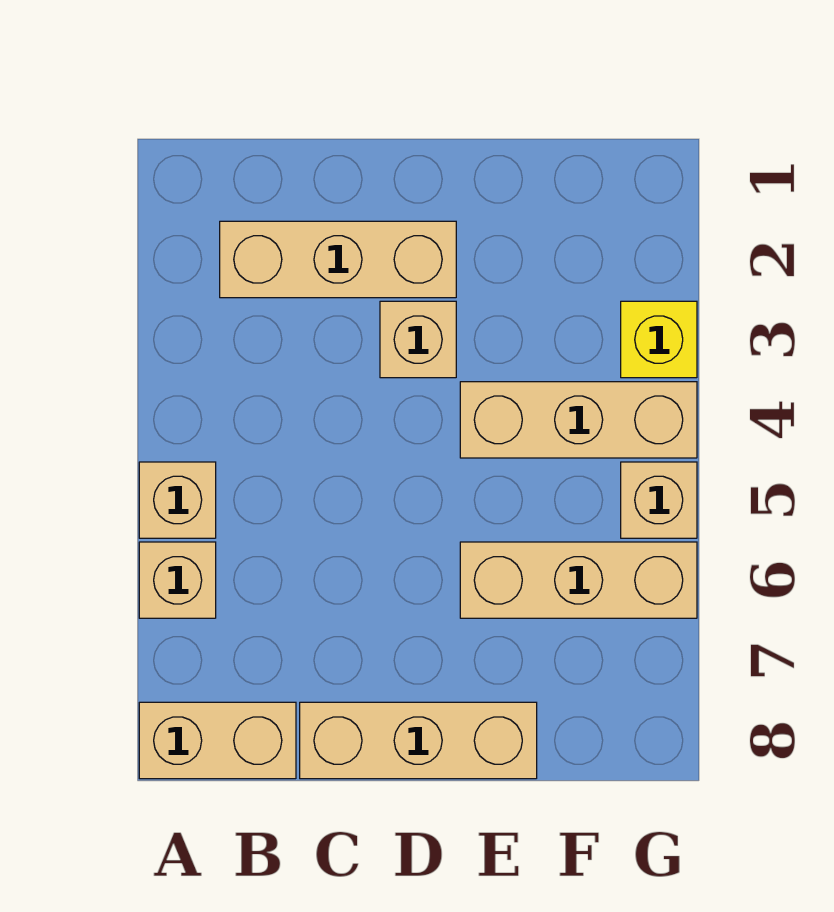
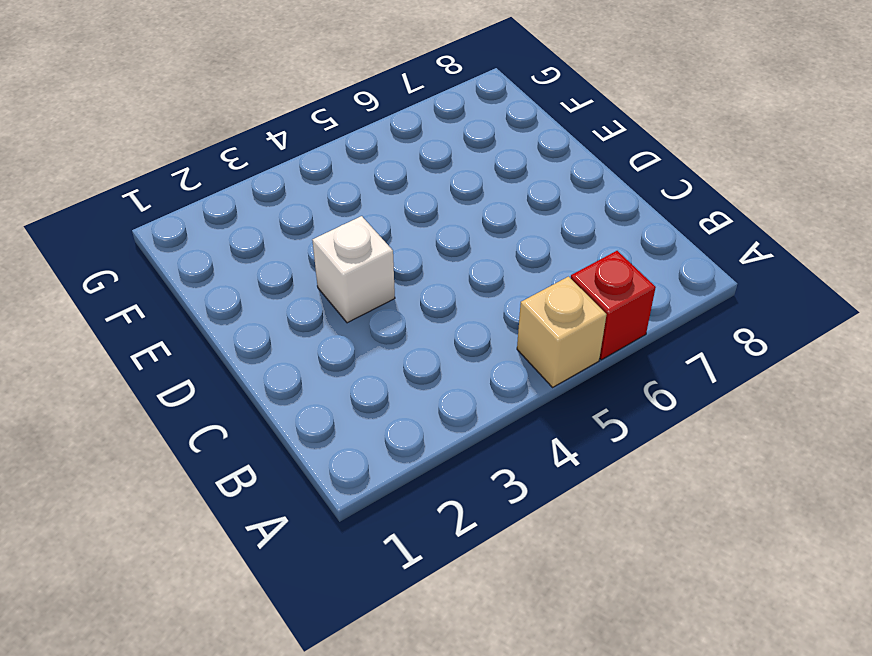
red brick A6 level 1 -> tan brick A6 level 1
white brick D3 level 1 -> tan brick D3 level 1
none -> tan brick A8:B8 level 1
none -> tan brick B2:D2 level 1

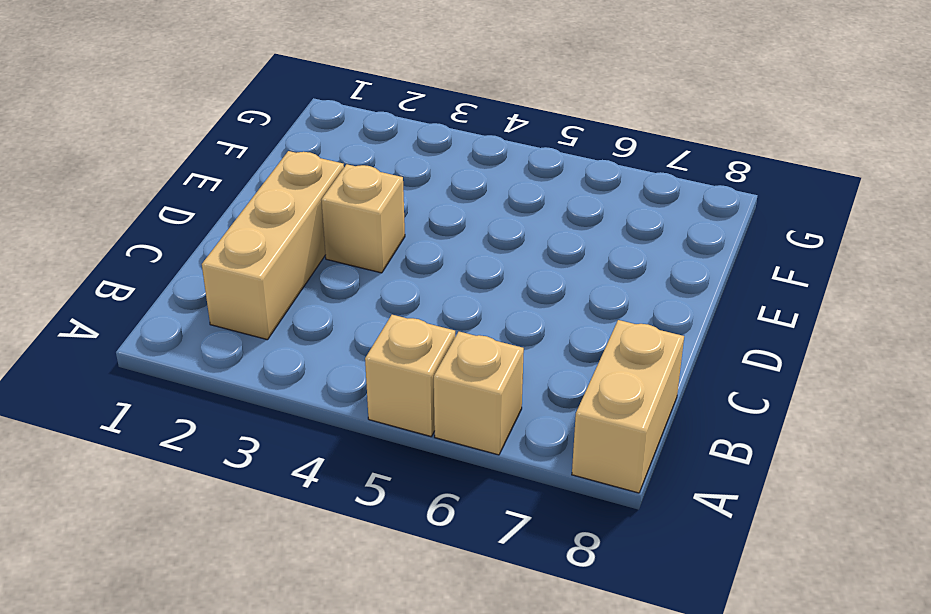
none -> tan brick C8:E8 level 1
none -> tan brick E4:G4 level 1

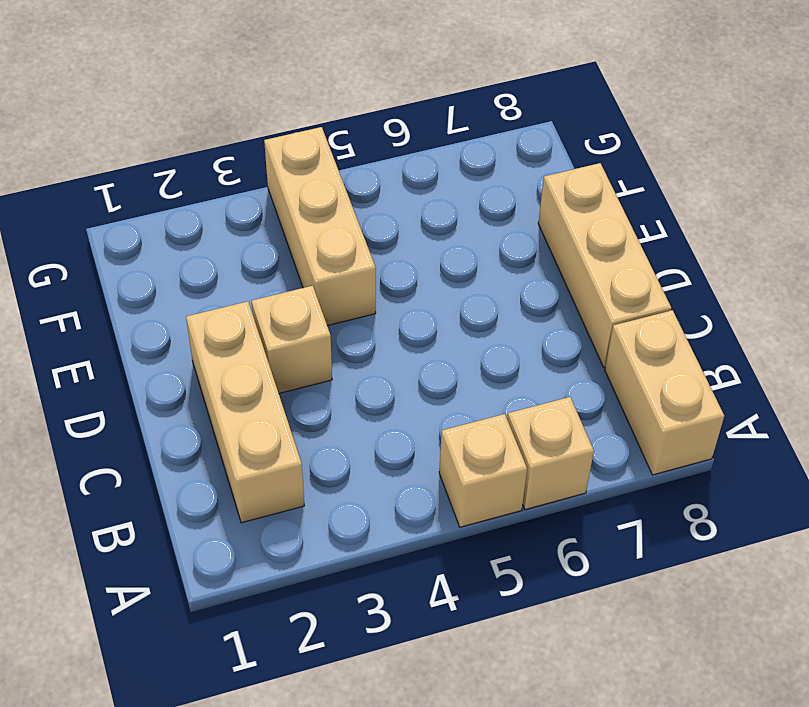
none -> tan brick E6:G6 level 1
none -> yellow brick G3 level 1

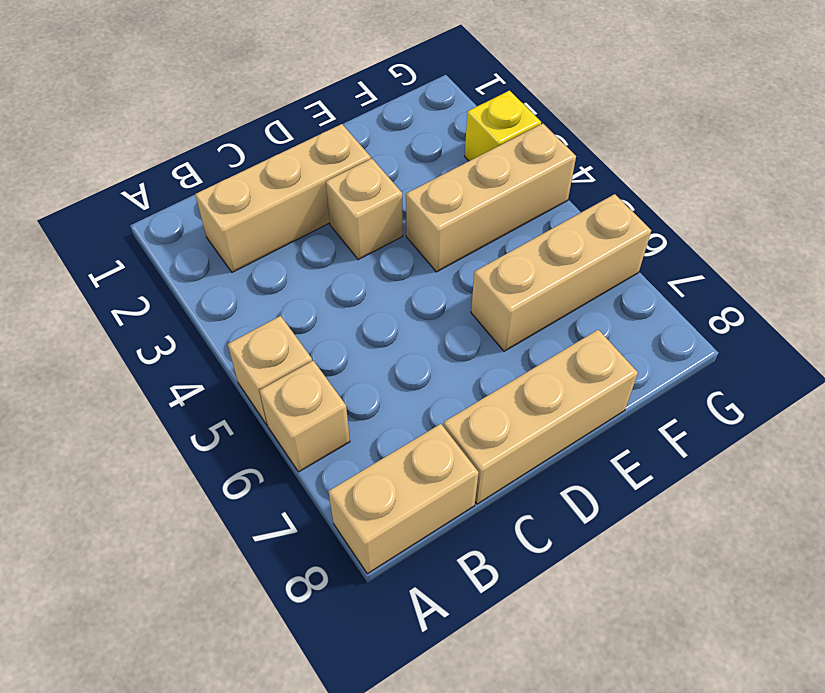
none -> tan brick G5 level 1

